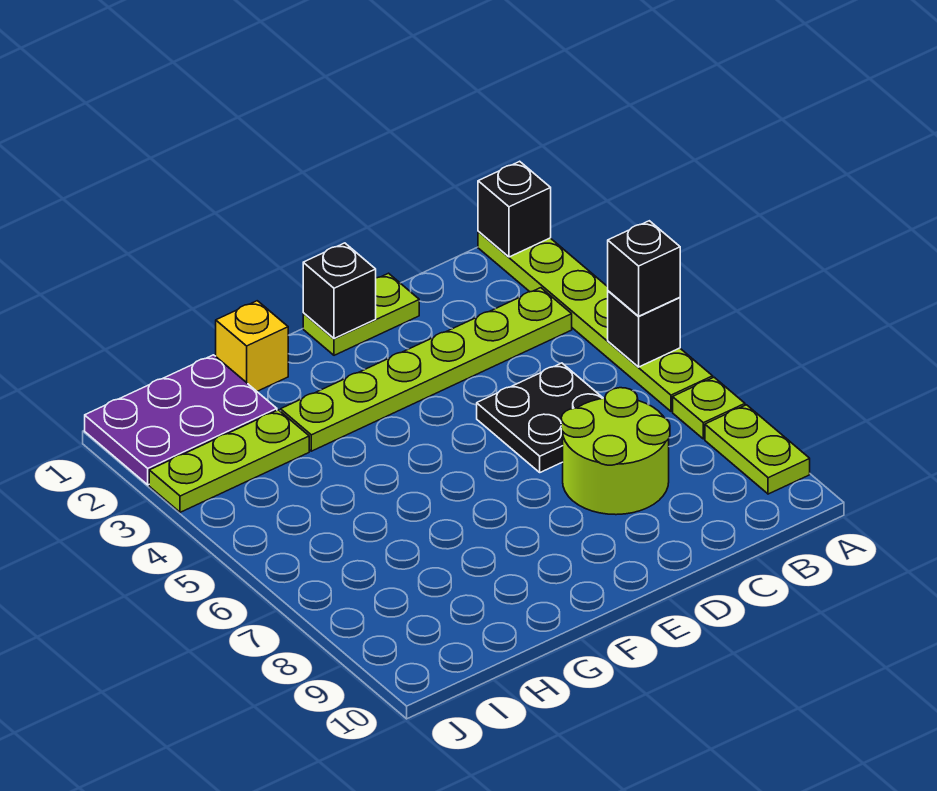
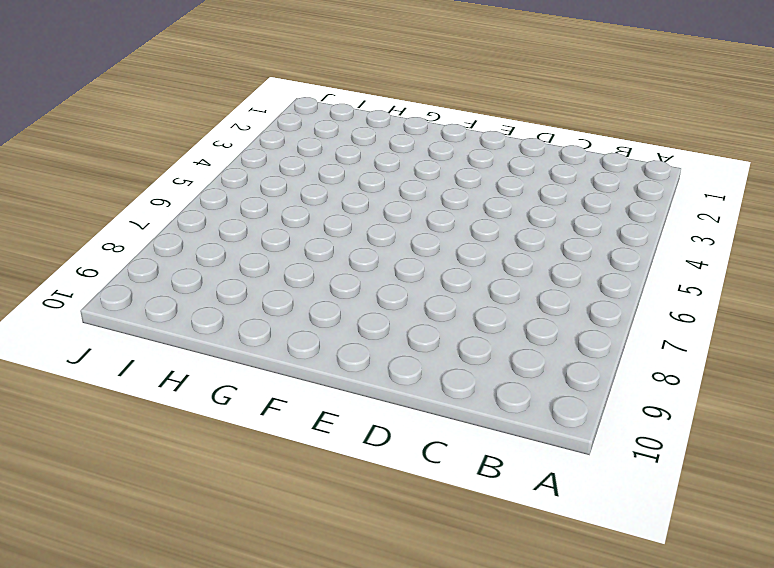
none -> lime plate A1:A6 level 1
none -> lime plate A7 level 1
none -> lime plate A8:A9 level 1

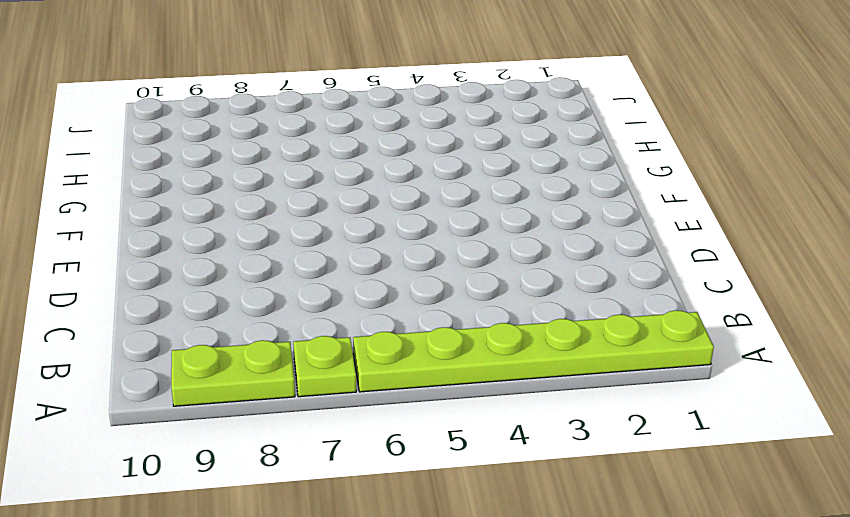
none -> lime plate B3:G3 level 1
none -> black plate C5:D6 level 1
none -> lime round brick C7:D8 level 1

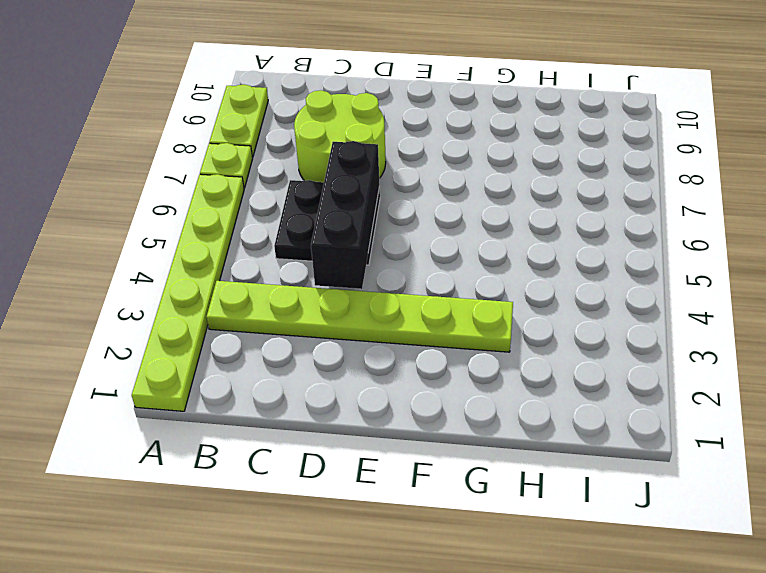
black brick D4:D6 level 2 -> none
none -> lime plate D1:E1 level 1
none -> yellow brick G1 level 1
none -> purple plate H1:J2 level 1

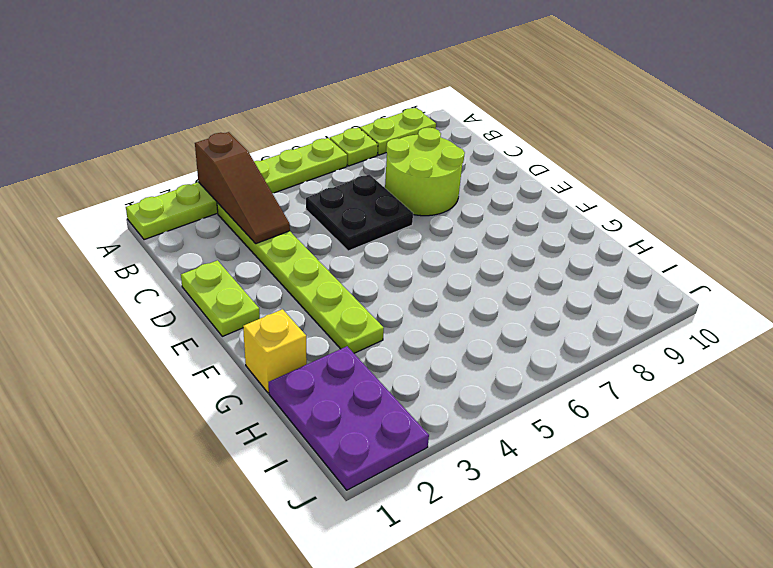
brown slope A3:C3 level 2 top A -> none
none -> lime plate H3:J3 level 1
none -> black brick A1 level 2
none -> black brick A5 level 2

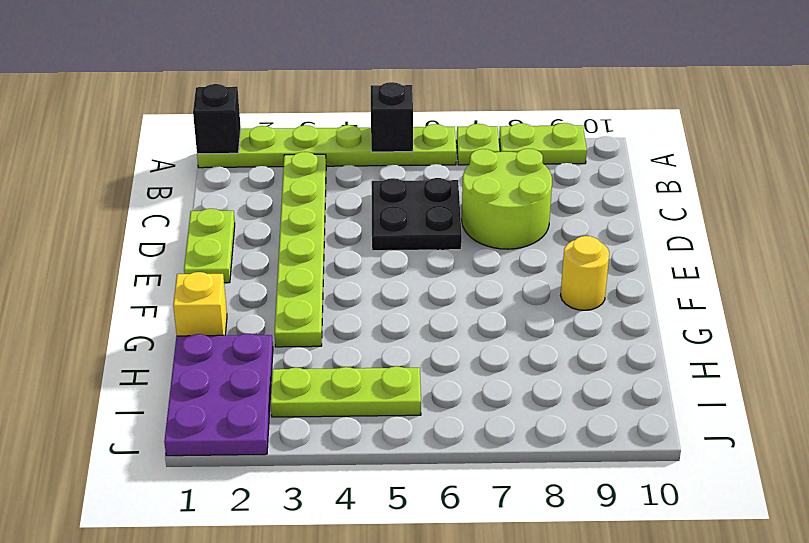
yellow round brick F9 level 1 -> none
lime plate I3:I5 level 1 -> lime plate H3:J3 level 1
none -> black brick E1 level 2
none -> black brick A5 level 3

